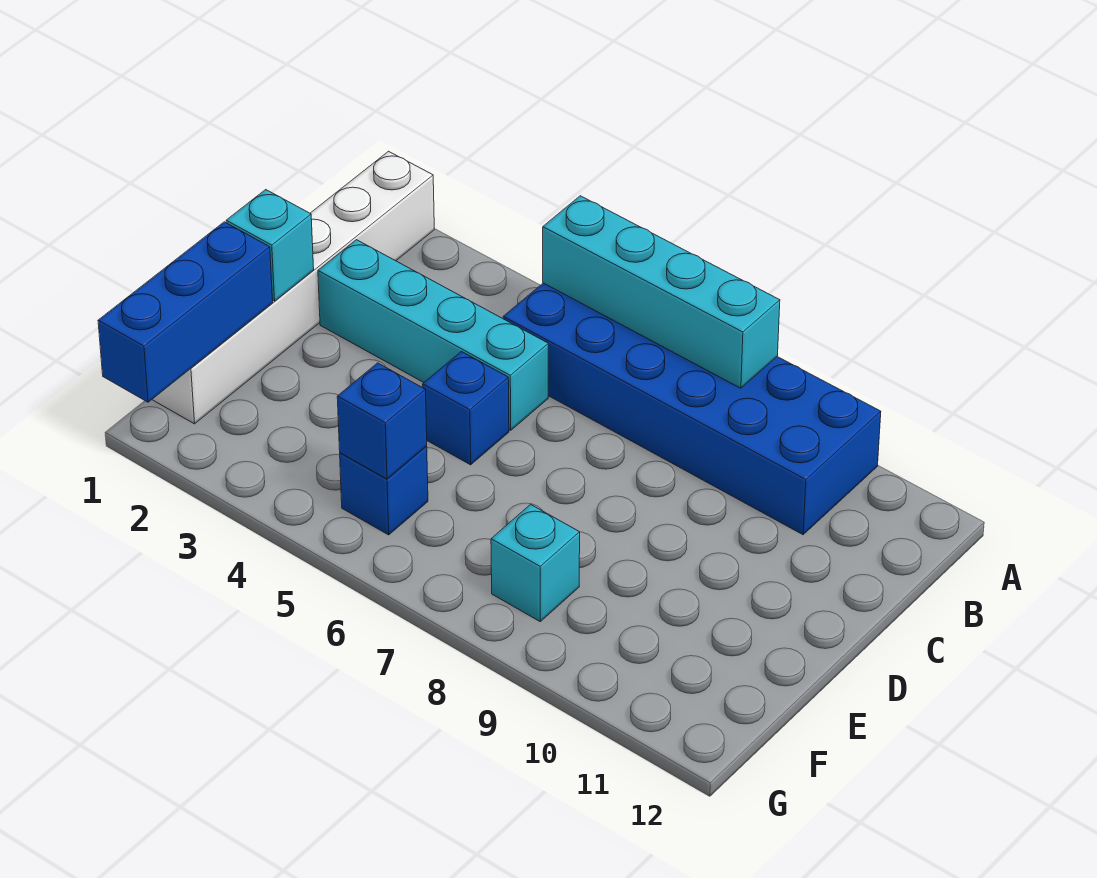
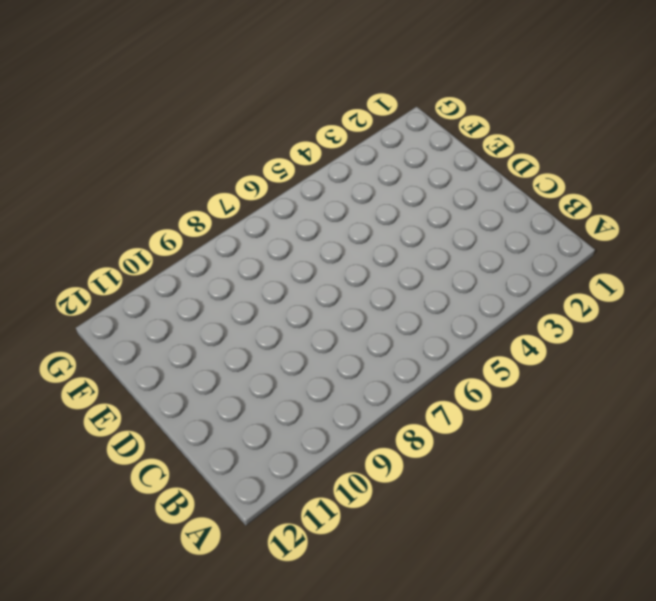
none -> white brick A1:F1 level 1
none -> blue brick A5:B10 level 1

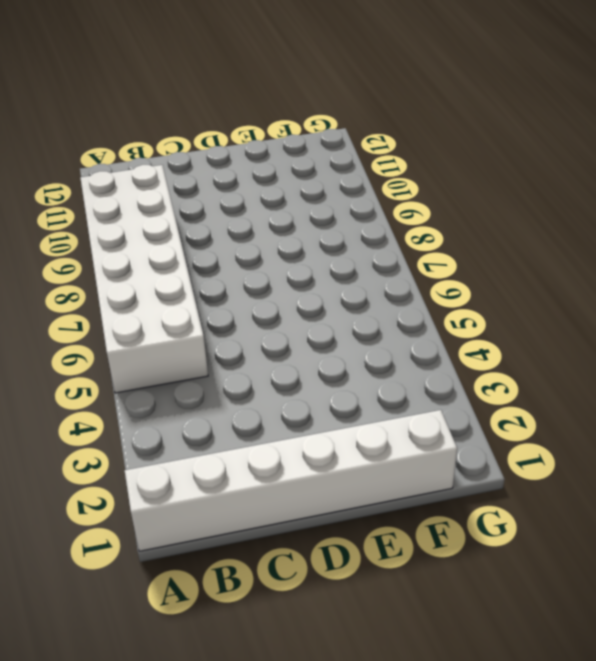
white brick A5:B10 level 1 -> blue brick A5:B10 level 1
none -> cyan brick C2:C5 level 1
none -> blue brick D5 level 1

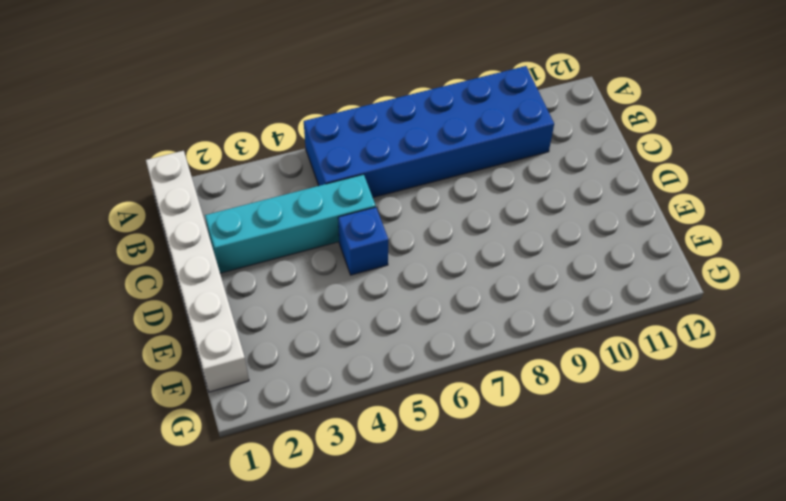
none -> blue brick F5 level 1
none -> cyan brick F8 level 1

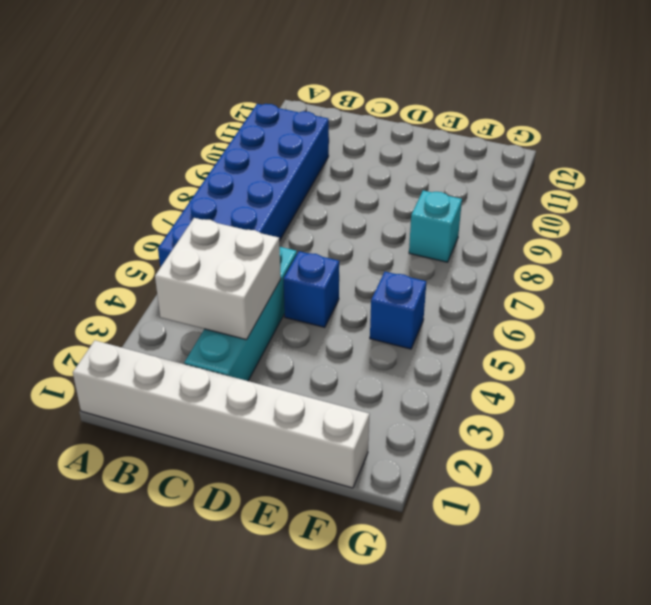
white brick B3:C4 level 2 -> none
none -> cyan brick A5:A8 level 2
none -> cyan brick D1 level 2

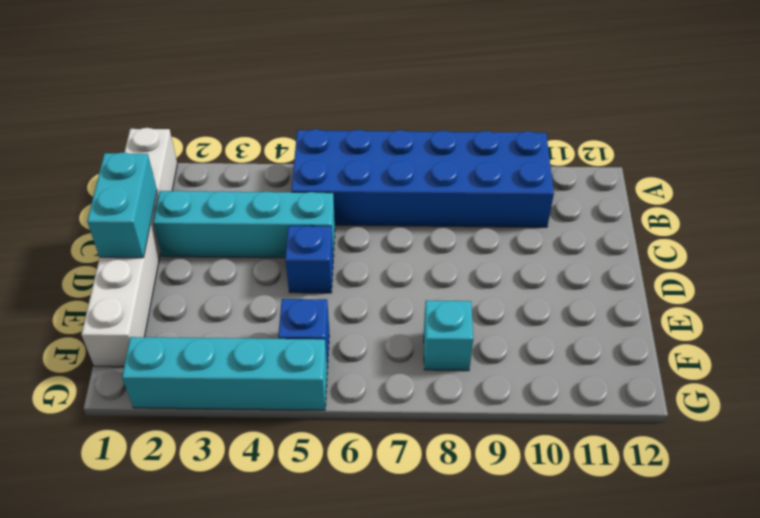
cyan brick C1:D1 level 2 -> cyan brick D1 level 2
cyan brick G2:G5 level 1 -> cyan brick A5:A8 level 2
none -> blue brick E1:G1 level 2
none -> blue brick F5 level 2

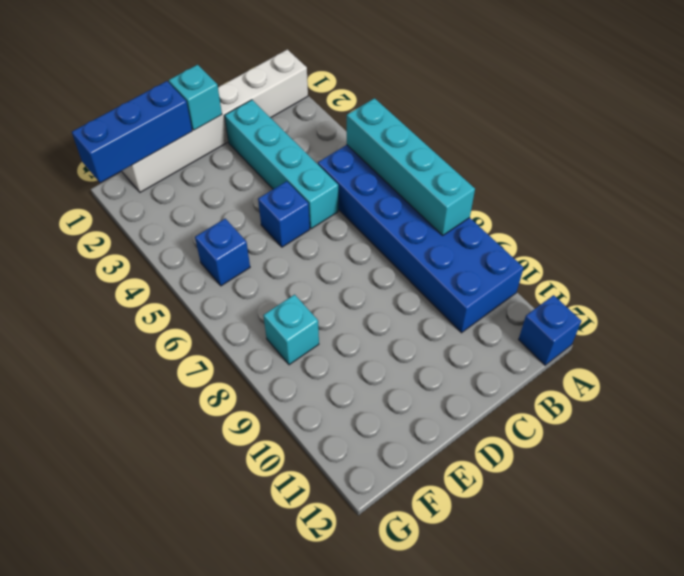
blue brick A12 level 1 -> blue brick F5 level 2

